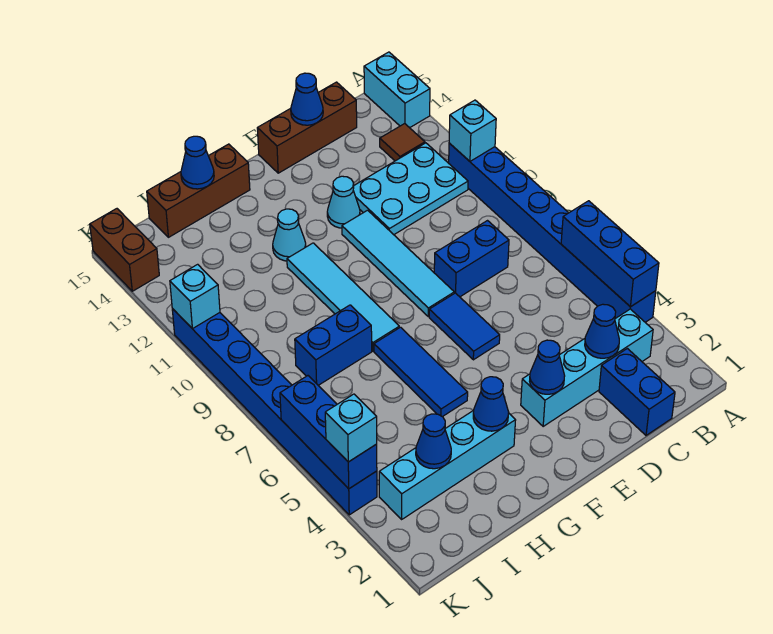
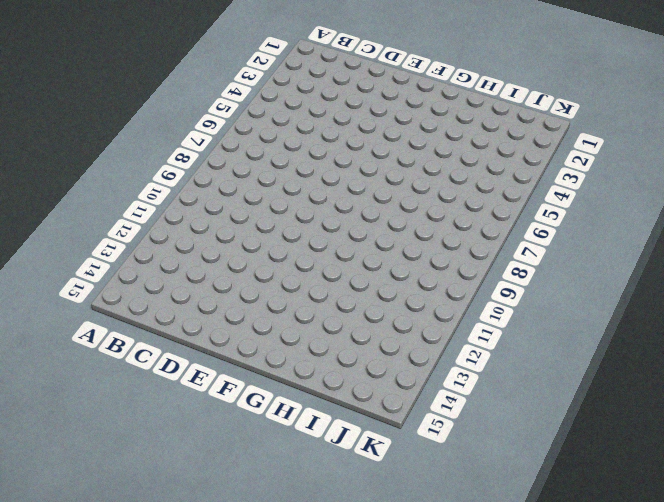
none -> blue brick A4:A11 level 1
none -> cyan brick A14:A15 level 1
none -> cyan brick B3:E3 level 1
none -> cyan plate B11:D12 level 1

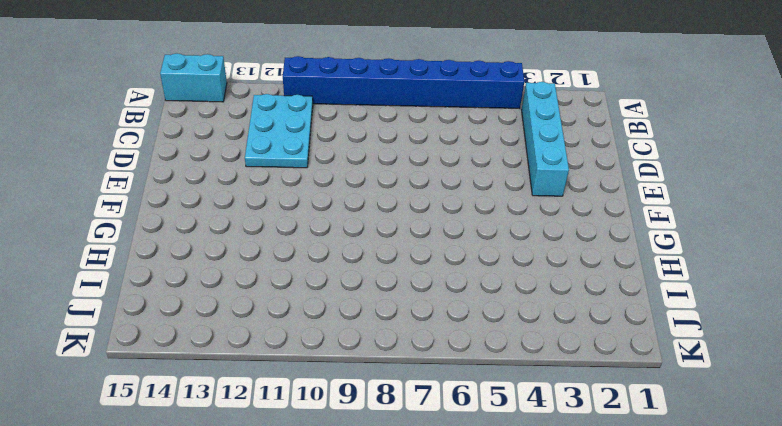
none -> brown tile B13 level 1
none -> blue brick C1:C2 level 1
none -> blue brick C8:D8 level 1
none -> brown brick C15:E15 level 1

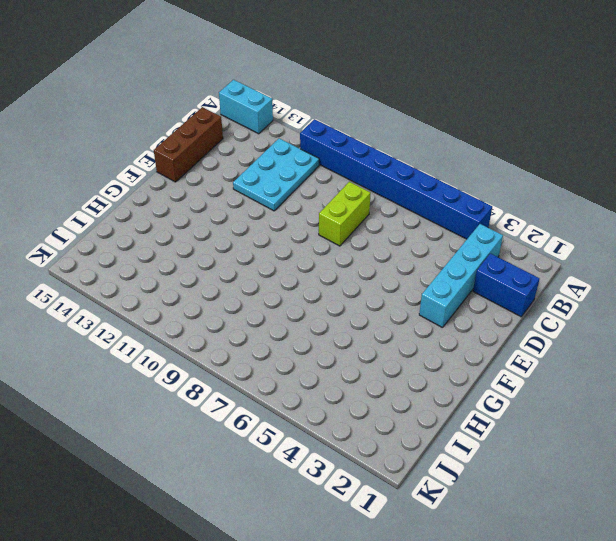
lime brick C8:D8 level 1 -> blue brick C8:D8 level 1
none -> brown tile B13 level 1
none -> blue tile E6:E7 level 1
none -> cyan tile E8:E11 level 1
none -> cyan cone E12 level 1

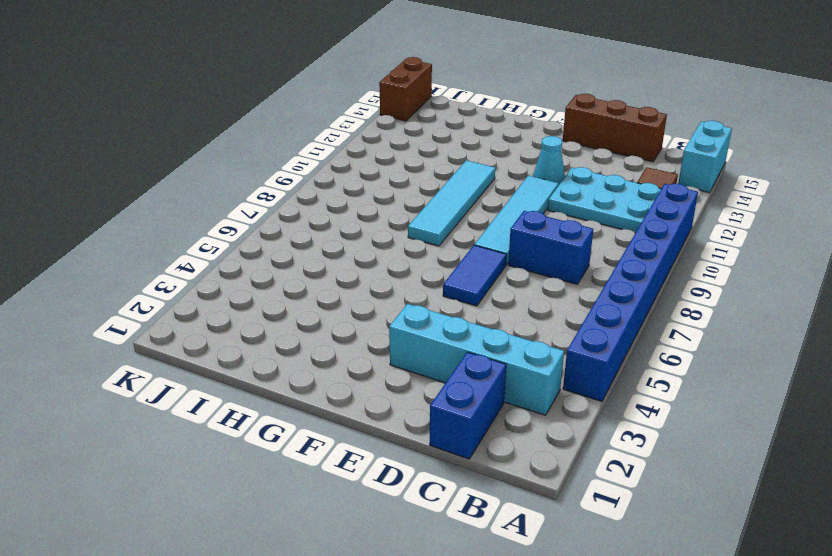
none -> cyan brick G3:J3 level 1
none -> blue tile G5:G7 level 1
none -> cyan cone G12 level 1
none -> brown brick G15:I15 level 1

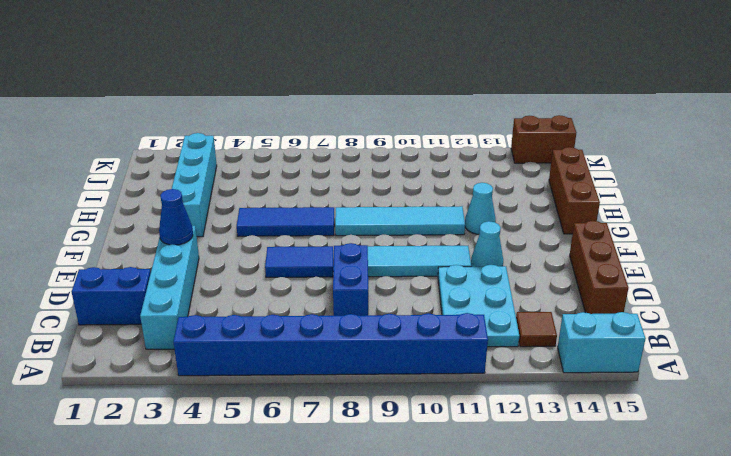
none -> blue brick H8:I8 level 1
none -> blue brick K4:K11 level 1
none -> blue brick A4:A6 level 2
none -> cyan brick A11 level 2

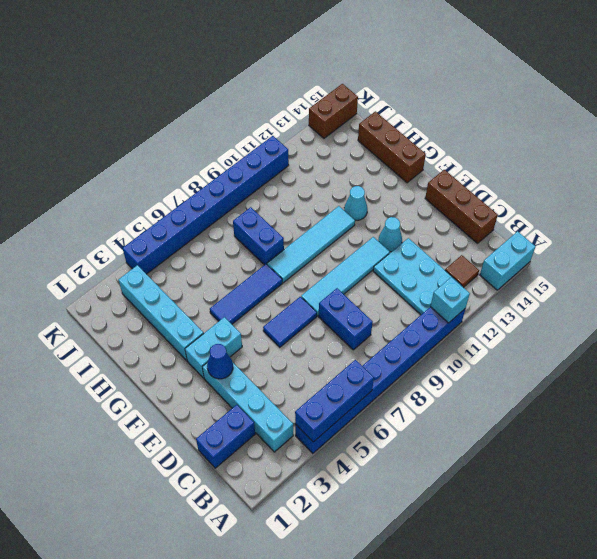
cyan brick F3:F4 level 1 -> none
none -> blue cone C3 level 2
none -> blue cone D15 level 2
none -> blue cone G3 level 2
none -> blue cone H15 level 2

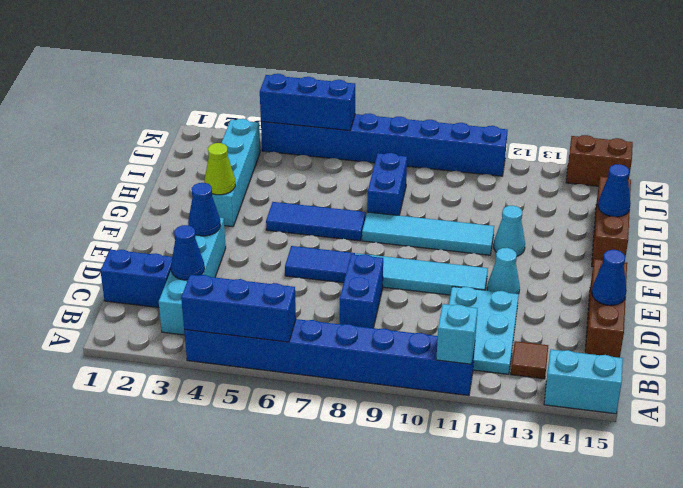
lime cone G3 level 2 -> blue cone G3 level 2
none -> blue cone I3 level 2
none -> cyan brick K11 level 2
none -> cyan brick K4 level 3

